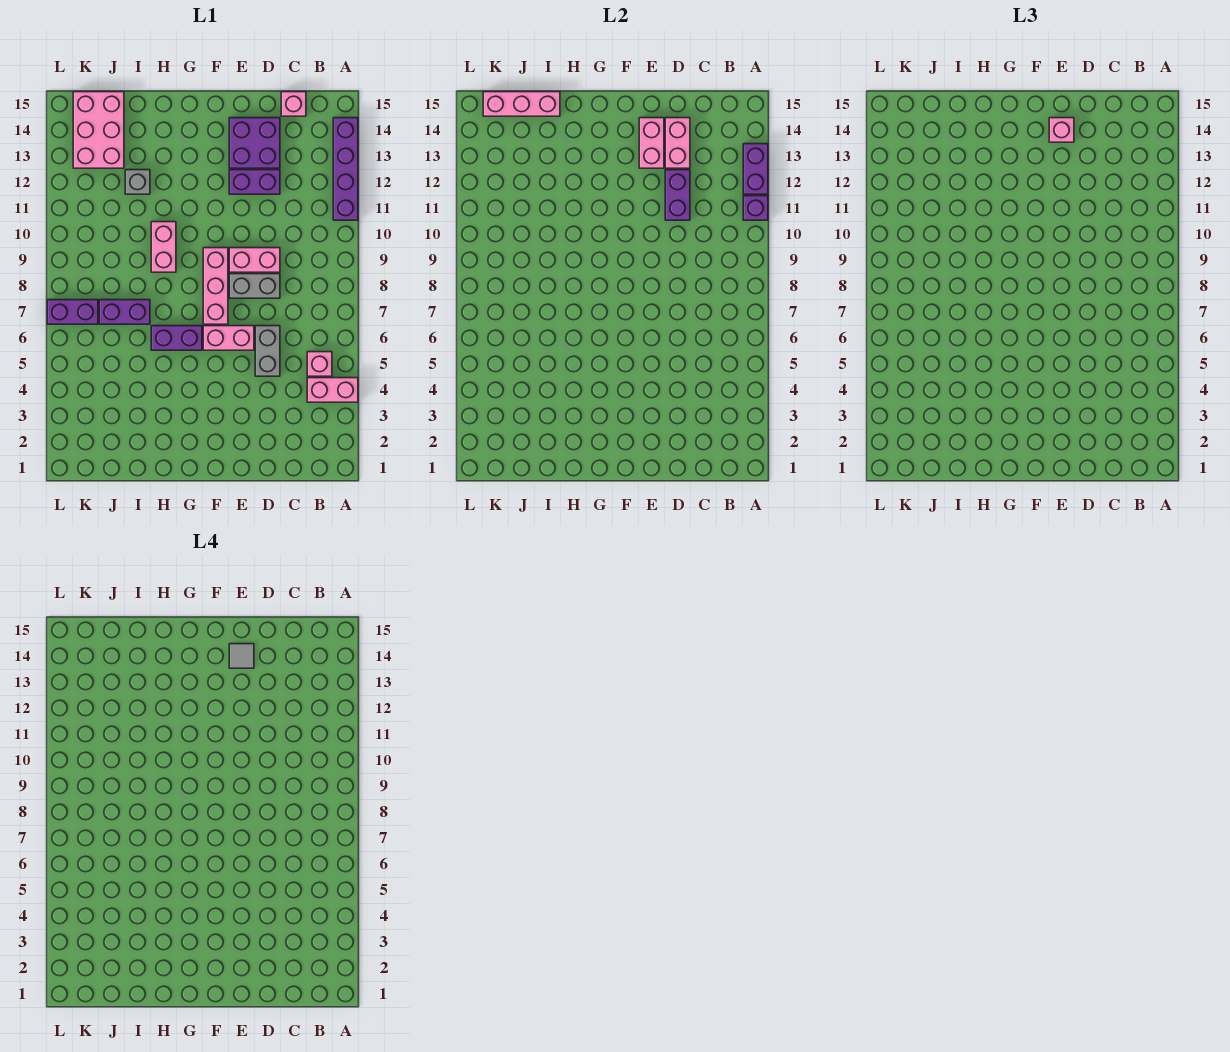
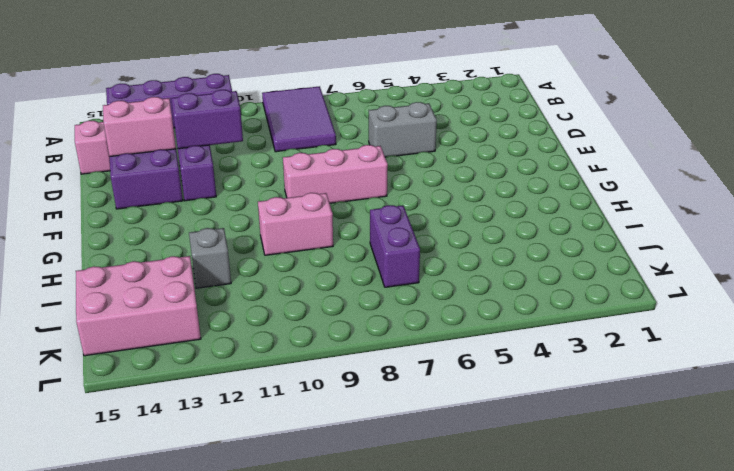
purple tile A8:C9 level 1 -> none
none -> pink brick A4:B4 level 1
none -> pink brick B5 level 1
none -> grey brick D8:E8 level 1

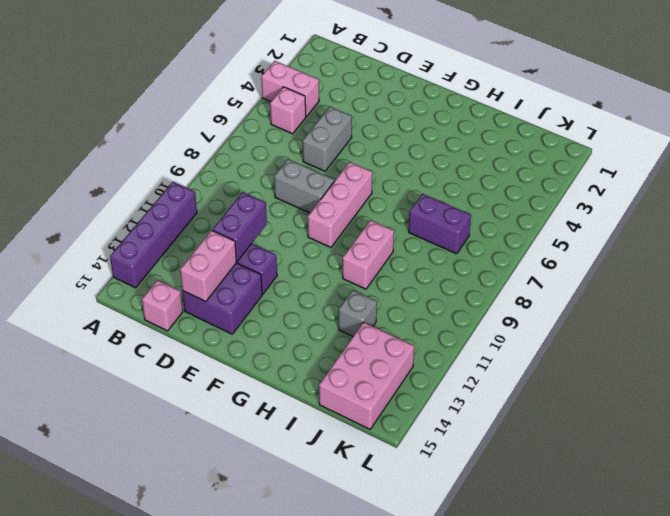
none -> pink brick D9:E9 level 1
none -> pink brick E6:F6 level 1
none -> purple brick G6:H6 level 1

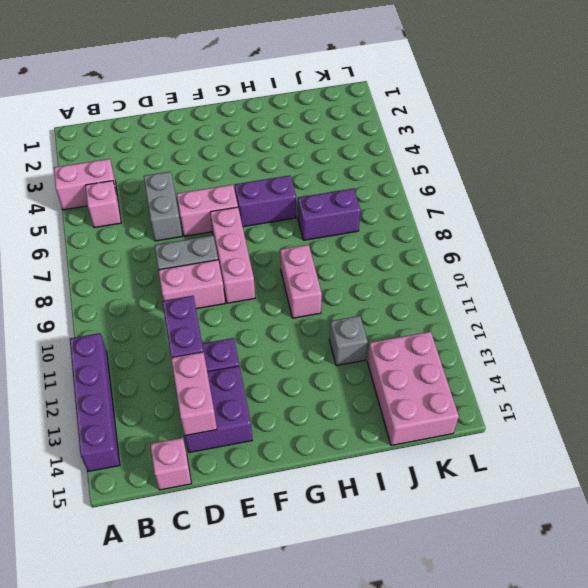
none -> purple brick K7:L7 level 1
none -> purple brick A11 level 2
none -> purple brick A12:A13 level 2

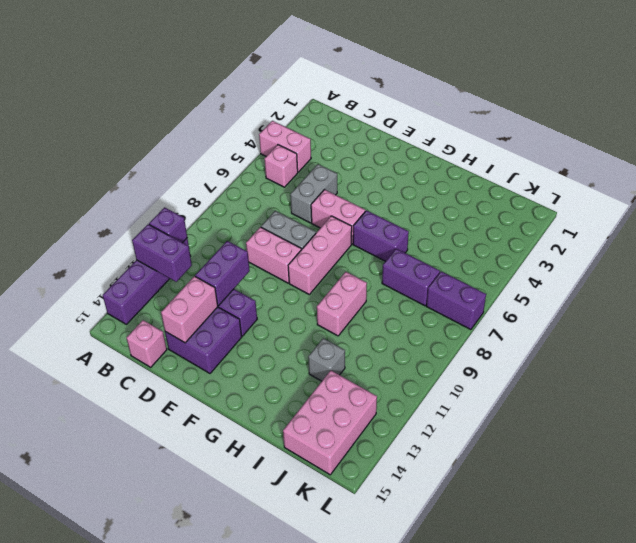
purple brick A12:B12 level 2 -> purple brick A12:A13 level 2
none -> pink brick E13:E14 level 2
none -> pink brick I15:K15 level 2
none -> pink brick E14 level 3

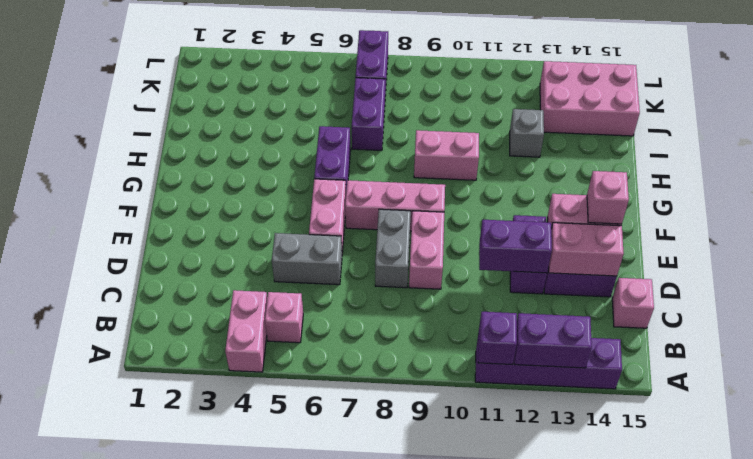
none -> pink brick I15:K15 level 2
none -> grey tile E14 level 4

